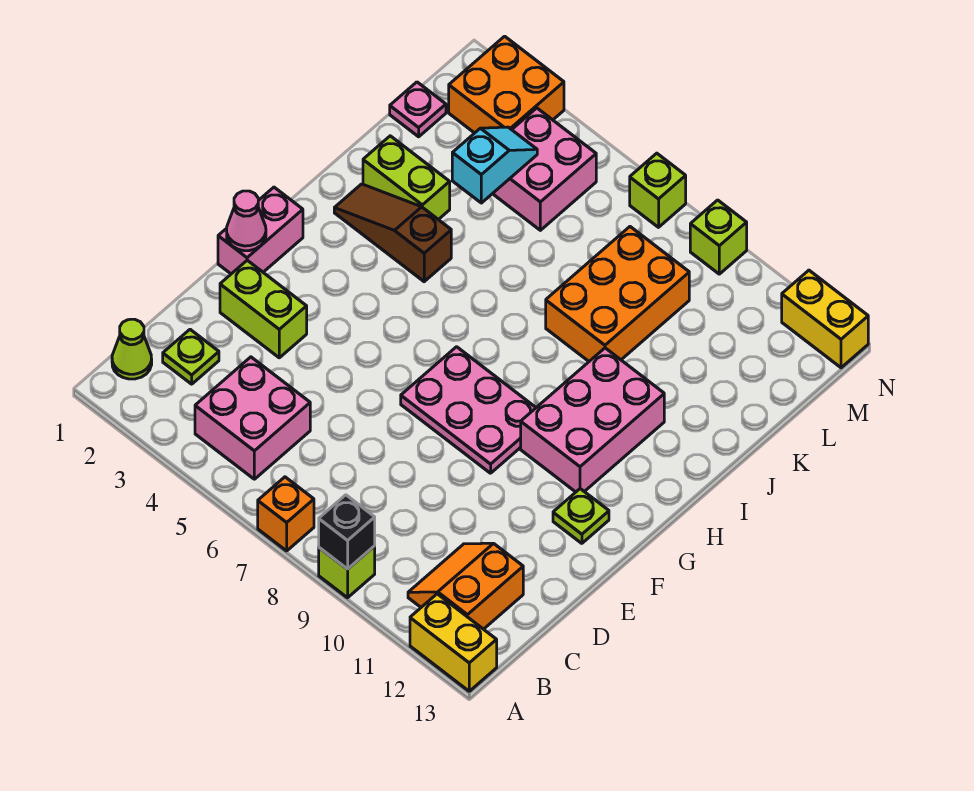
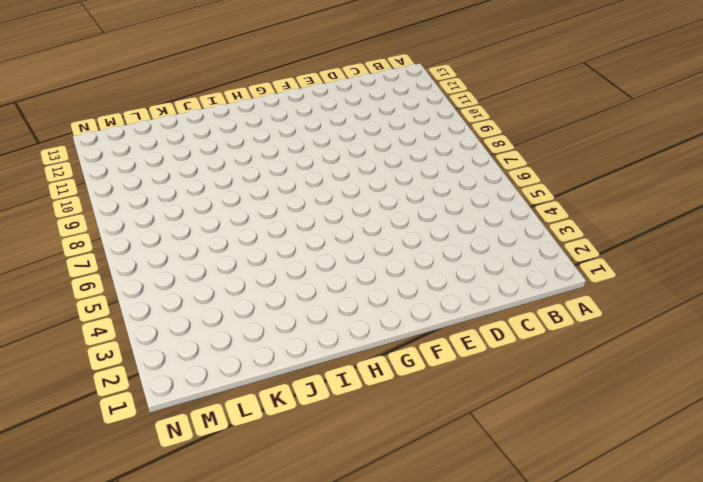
none -> orange brick A7 level 1
none -> lime brick A9 level 1
none -> yellow brick A12:A13 level 1

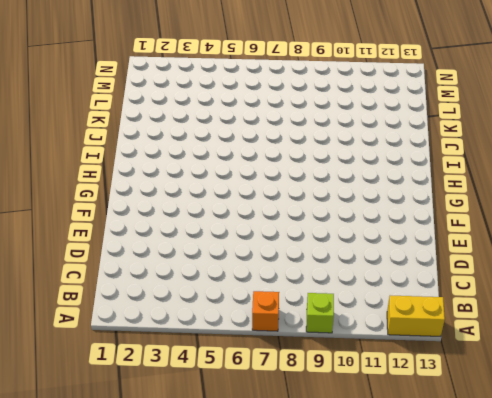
none -> lime cone B1 level 1
none -> pink brick B4:C5 level 1
none -> orange slope B11:C12 level 1 top 12

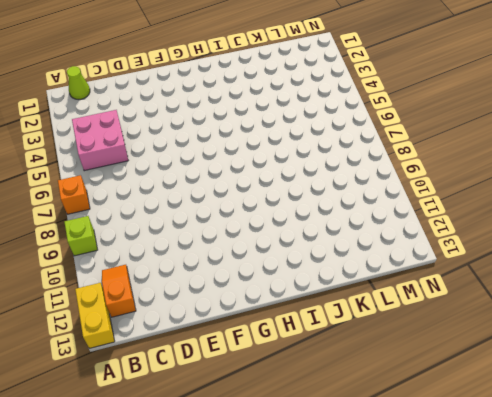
orange slope B11:B12 level 1 top 12 -> orange slope B11:C12 level 1 top 12
none -> lime plate C2 level 1
none -> lime brick E2:E3 level 1
none -> pink brick F1:G1 level 1

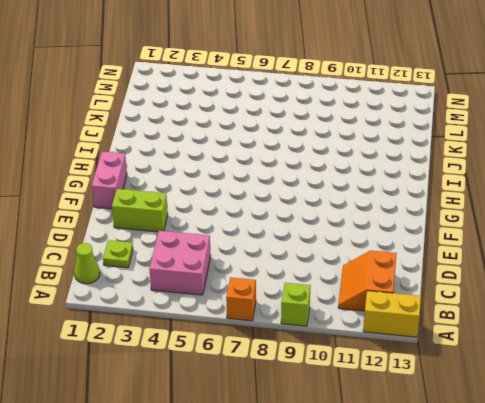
none -> pink plate F7:G9 level 1
none -> lime plate F12 level 1
none -> pink brick G10:I11 level 1

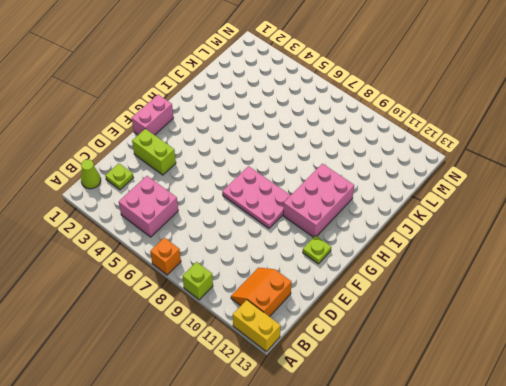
none -> brown slope I2:I4 level 1 top 4
none -> lime brick J2:J3 level 1
none -> orange brick J8:L9 level 1

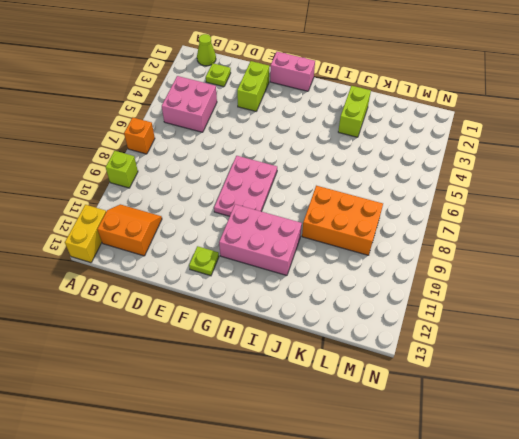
none -> brown slope I2:I4 level 1 top 4
none -> pink plate L1 level 1
none -> pink brick L4:M5 level 1

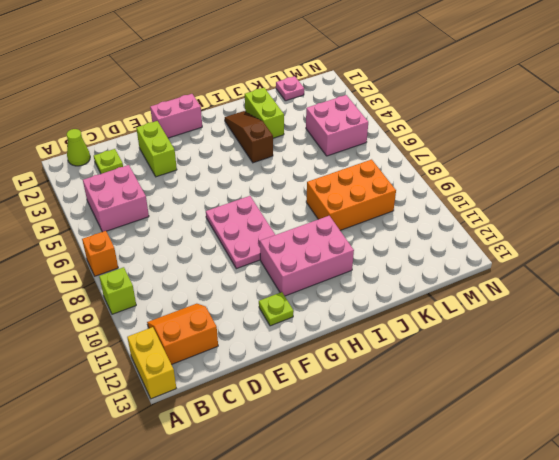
none -> orange brick M2:N3 level 1
none -> lime brick N7 level 1
none -> lime brick N9 level 1

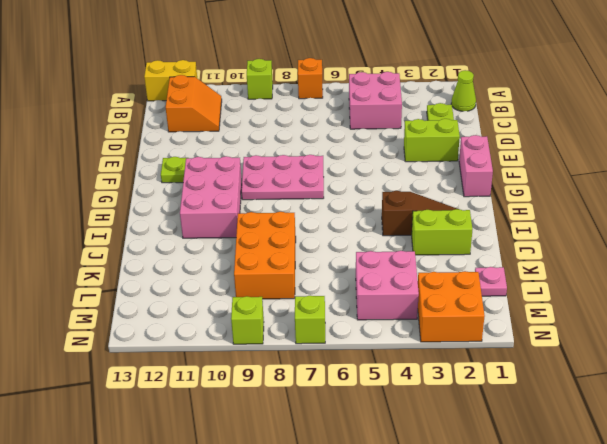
none -> yellow brick N12:N13 level 1
none -> black brick A9 level 2
none -> pink cone F1 level 2

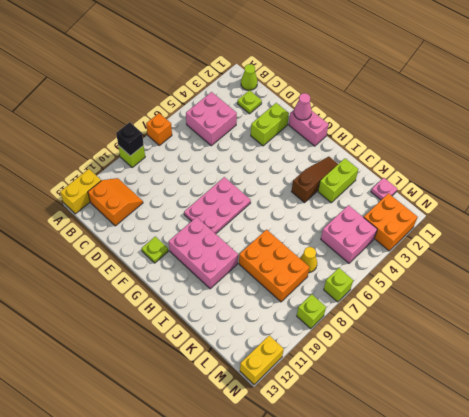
yellow cone L7 level 1 -> none
none -> cyan slope K4:L4 level 2 top K

